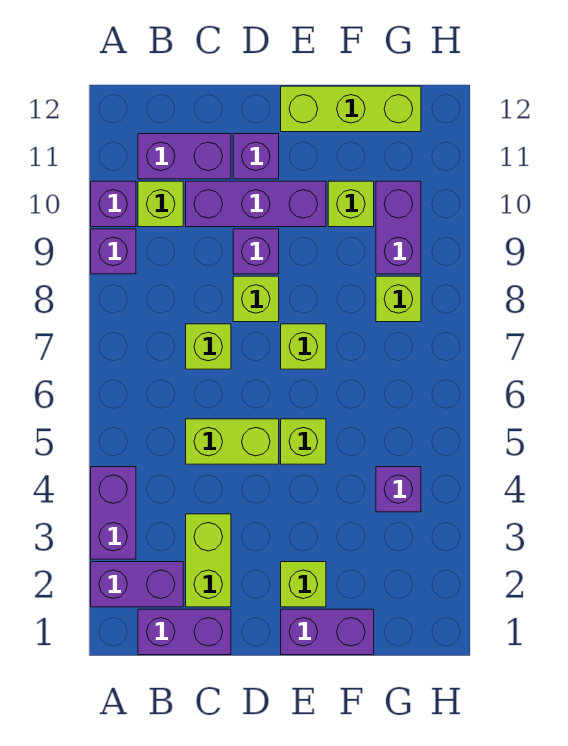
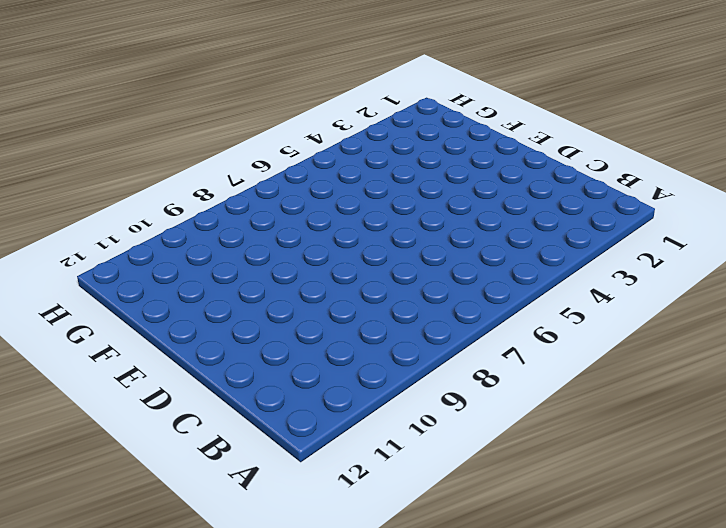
none -> purple brick A2:B2 level 1
none -> purple brick A3:A4 level 1
none -> purple brick A9 level 1

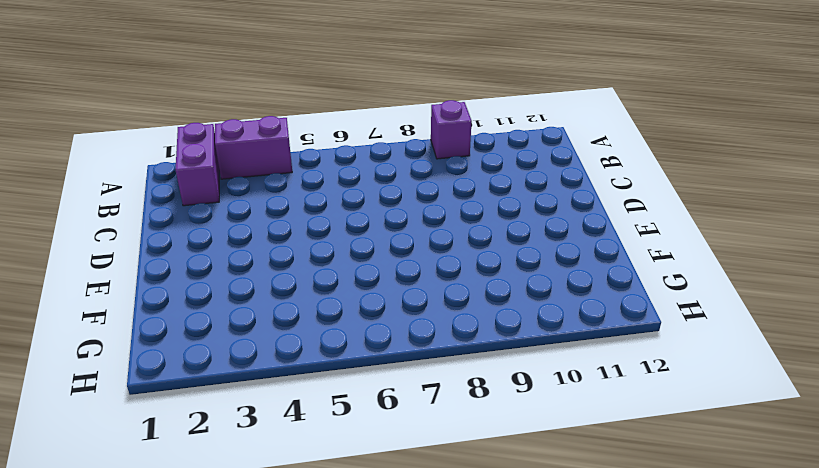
none -> purple brick A10 level 1
none -> purple brick B1:C1 level 1
none -> lime brick B10 level 1

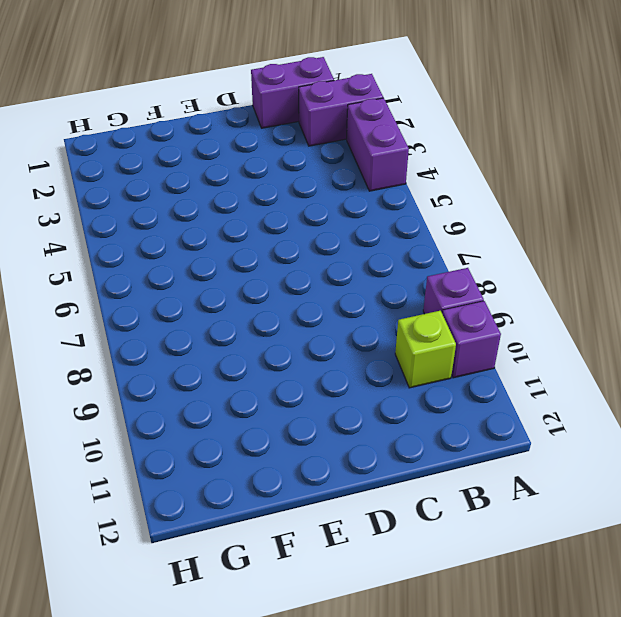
none -> purple brick B11:C11 level 1
none -> lime brick C2:C3 level 1
none -> lime brick C5:D5 level 1

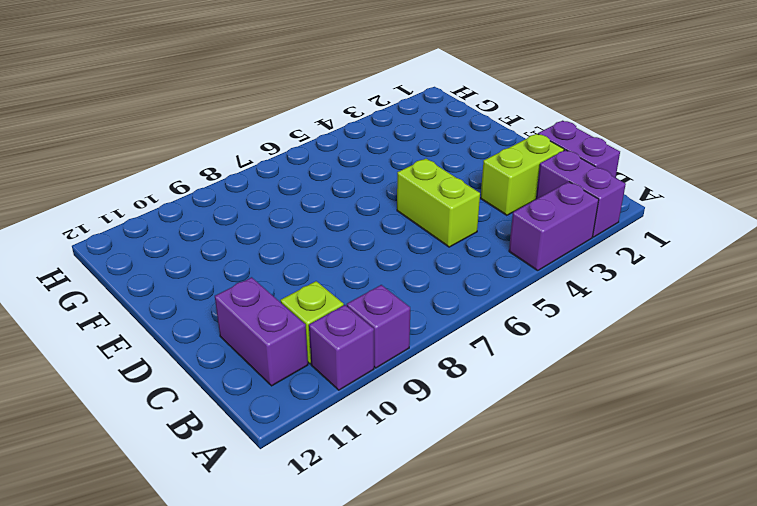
none -> lime brick C7 level 1
none -> purple brick C10:E10 level 1
none -> lime brick D8 level 1

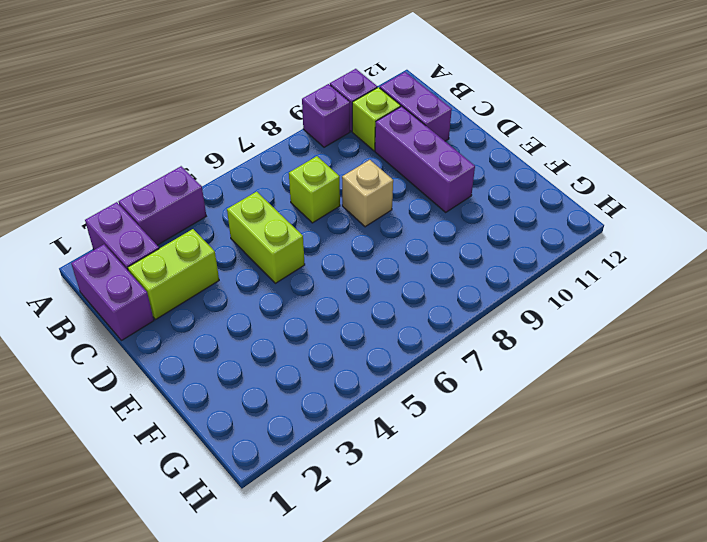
tan brick D8 level 1 -> lime brick D8 level 1
none -> purple brick D9 level 1
none -> purple brick D11 level 1
none -> purple brick E1:F1 level 1

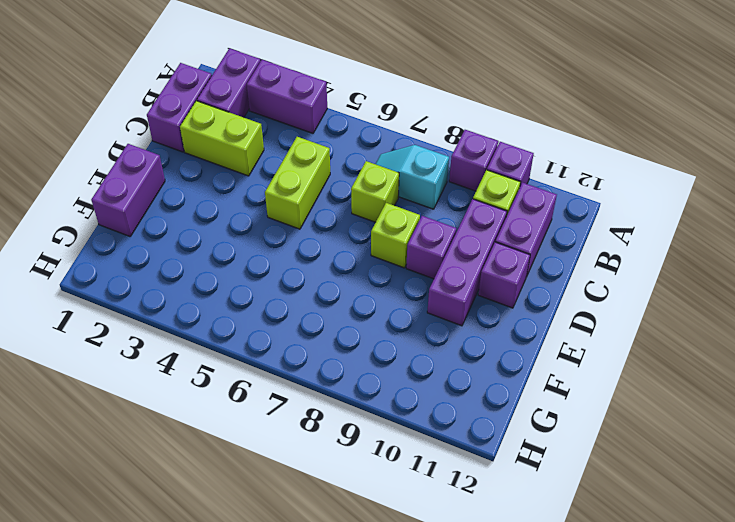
cyan slope B7:B8 level 1 top 8 -> none
none -> lime brick E2 level 1
none -> lime brick E5 level 1
none -> lime brick E7 level 1

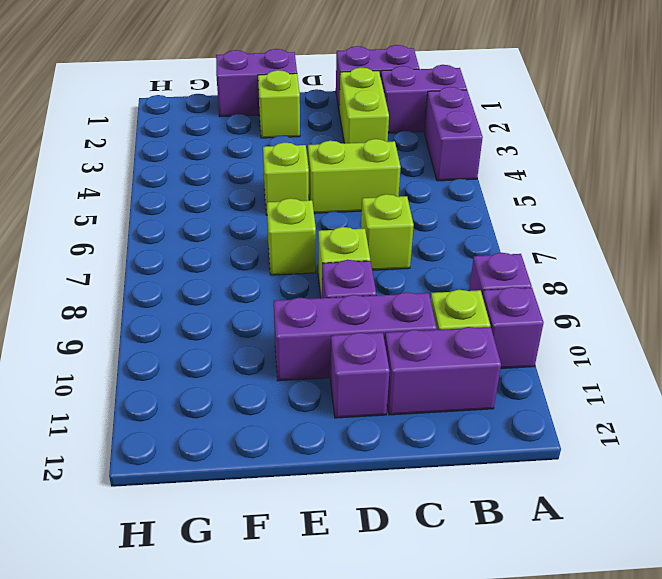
none -> lime brick E12:G12 level 1
none -> lime brick F10 level 1
none -> purple brick G4 level 1

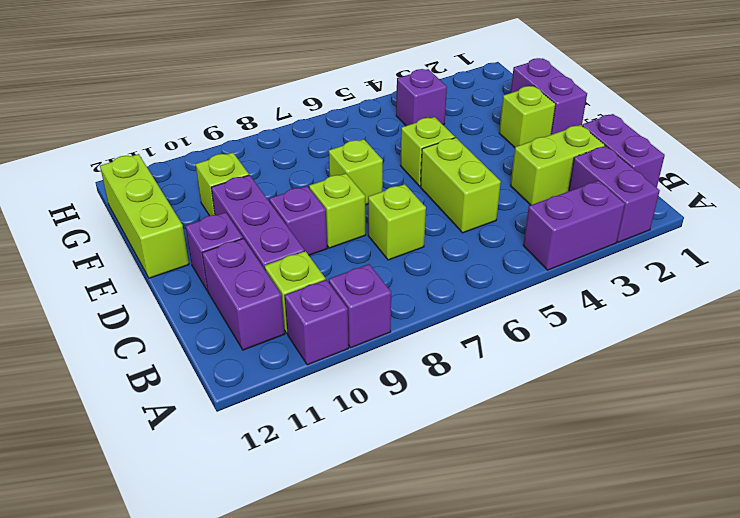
none -> lime brick G8 level 1
none -> purple brick G9:G10 level 1

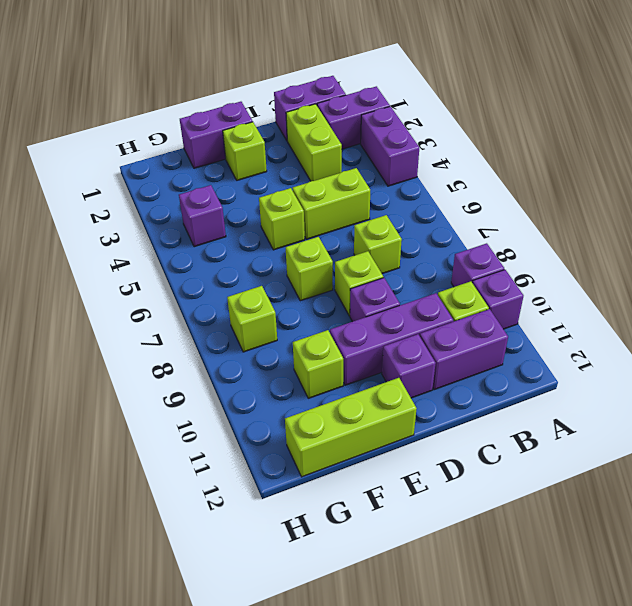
none -> purple brick G9:G10 level 1

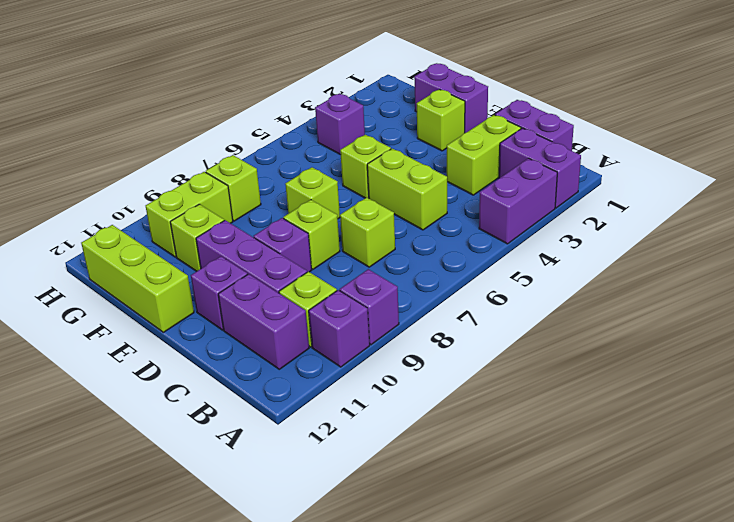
lime brick G9:G10 level 1 -> purple brick G9:G10 level 1

